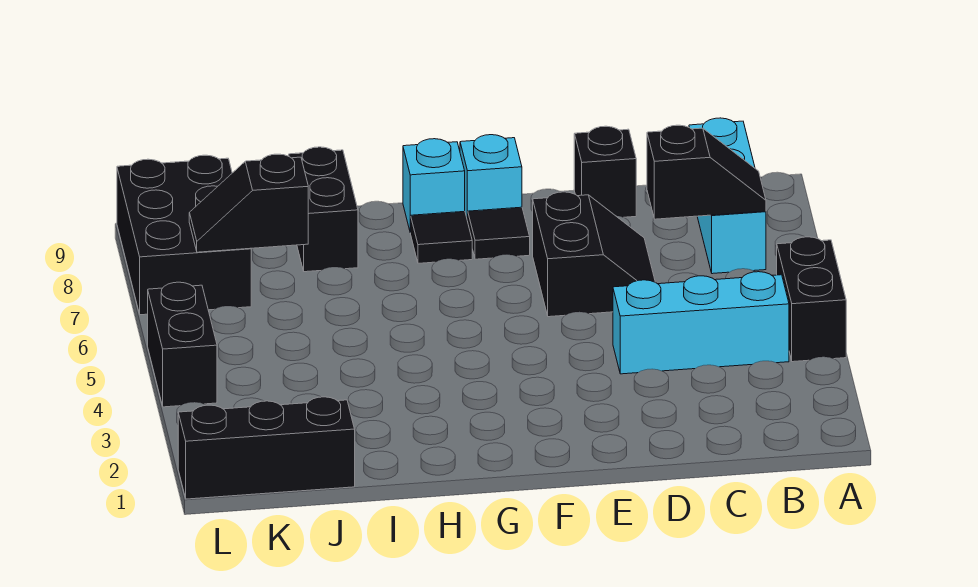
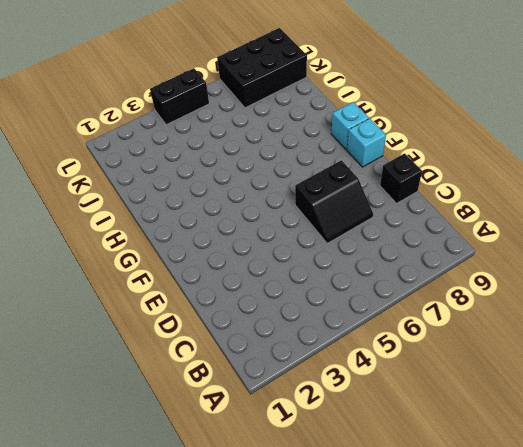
none -> black brick A4:A5 level 1
none -> cyan brick B4:D4 level 1
none -> cyan brick B7:B9 level 1

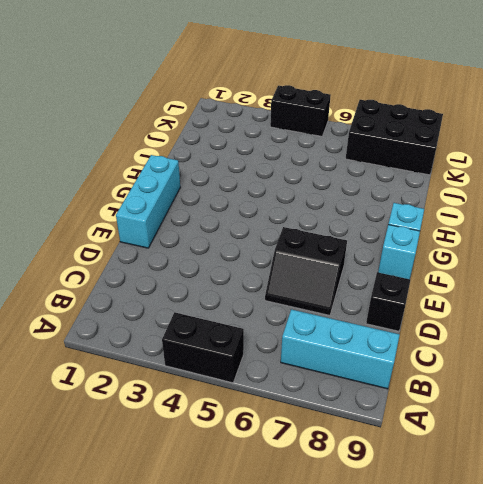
cyan brick E1:G1 level 1 -> cyan brick B4:D4 level 1
none -> black tile F8 level 1
none -> black tile G8 level 1
none -> black brick I8:I9 level 1

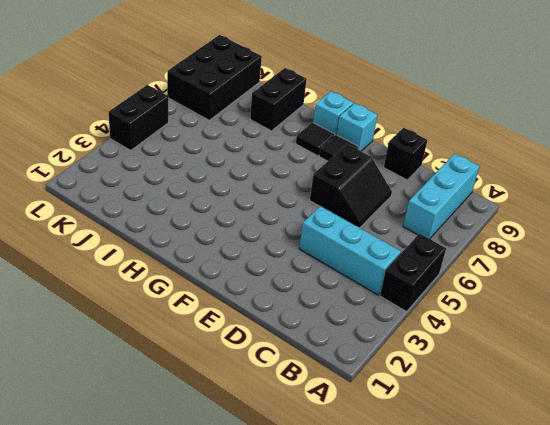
none -> black brick J1:L1 level 1
none -> black slope B7:C7 level 2 top C
none -> black slope J7:K7 level 2 top J

